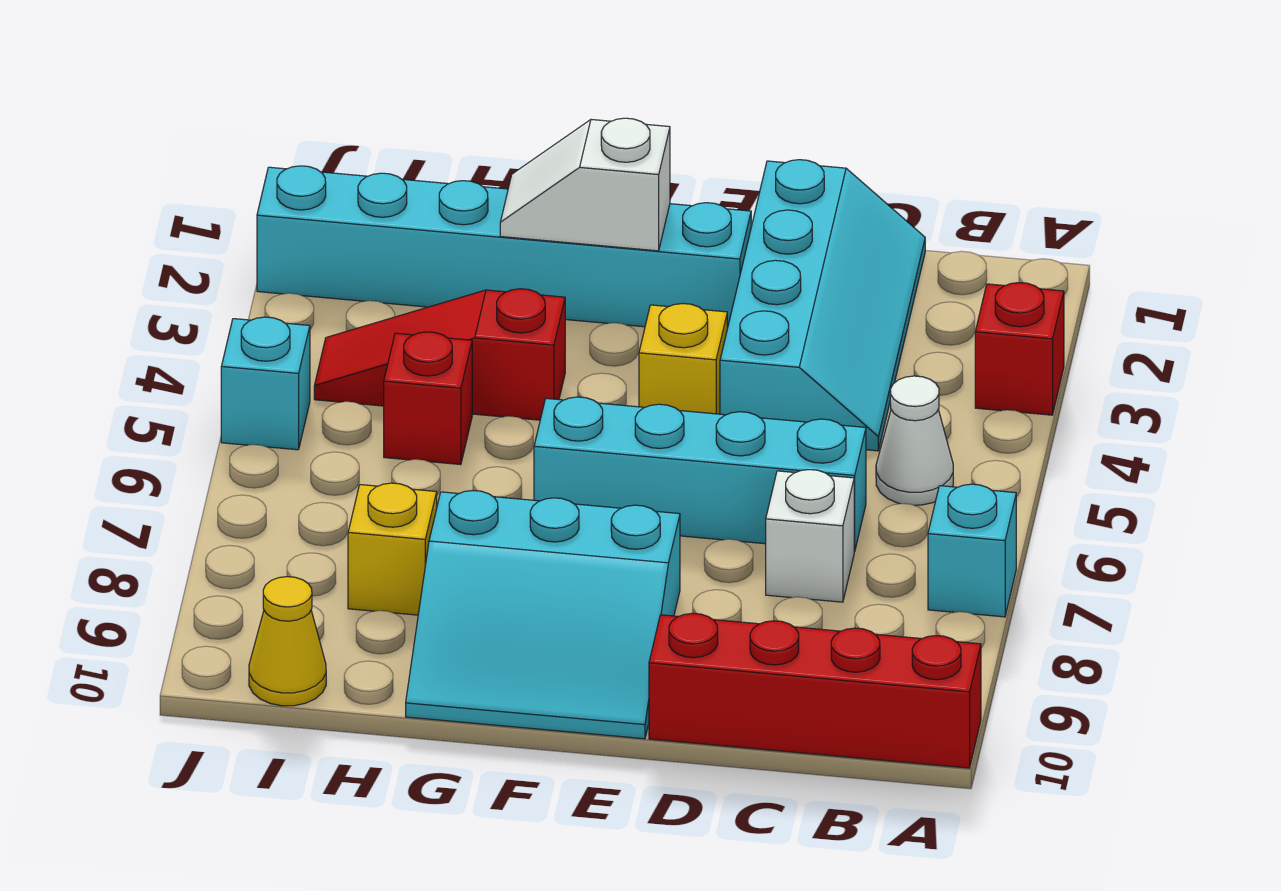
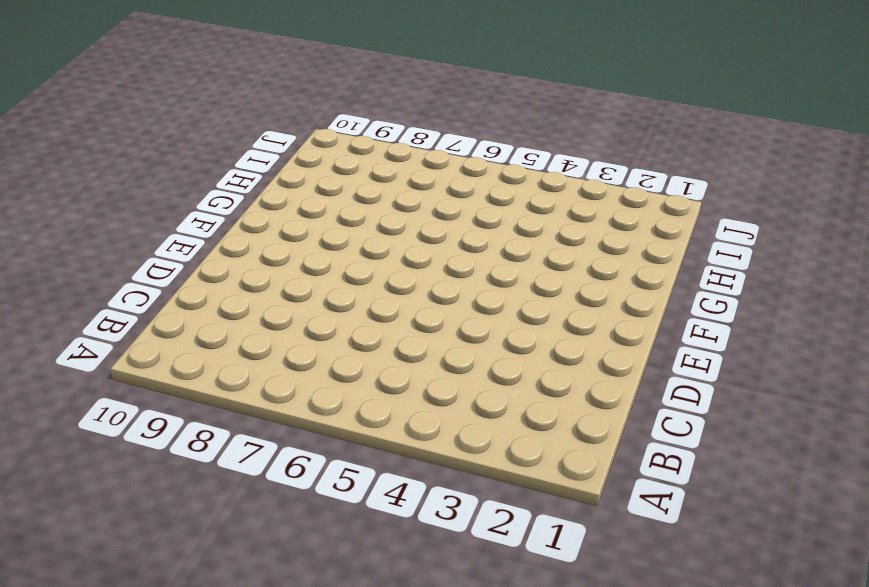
none -> red brick A3 level 1
none -> cyan brick A7 level 1
none -> red brick A10:D10 level 1

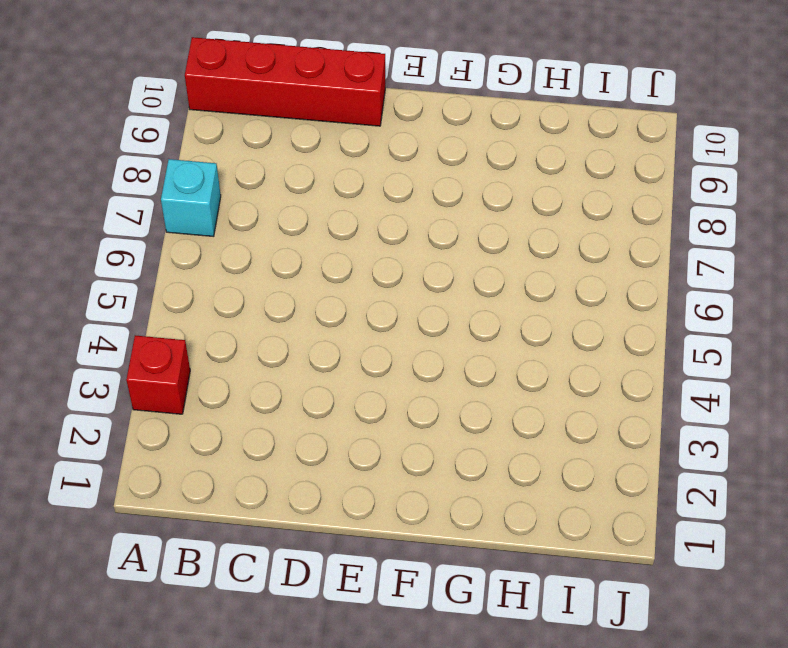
none -> white cone B5 level 1
none -> cyan slope C1:D4 level 1 top D
none -> cyan brick C6:F6 level 1

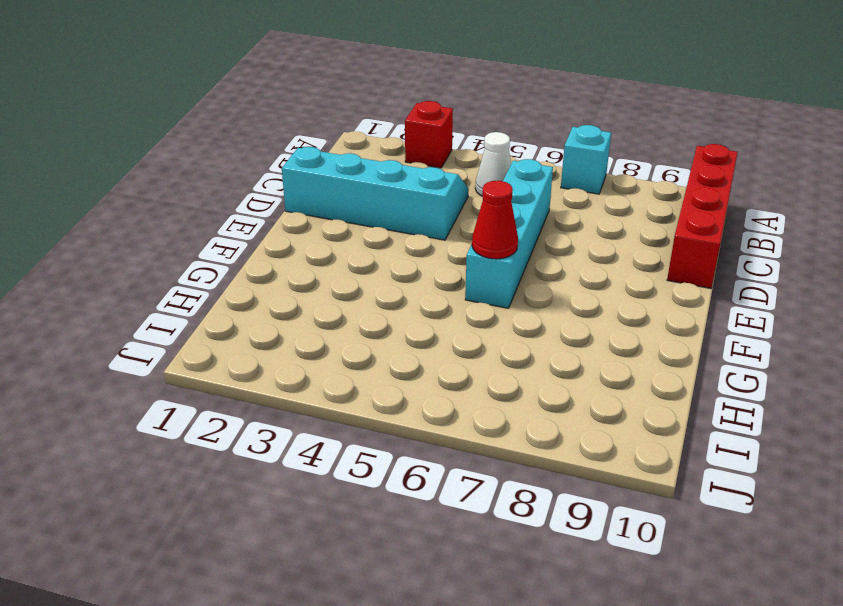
red cone F6 level 2 -> none
none -> white brick C7 level 1
none -> cyan brick E2:J2 level 1
none -> yellow brick E4 level 1

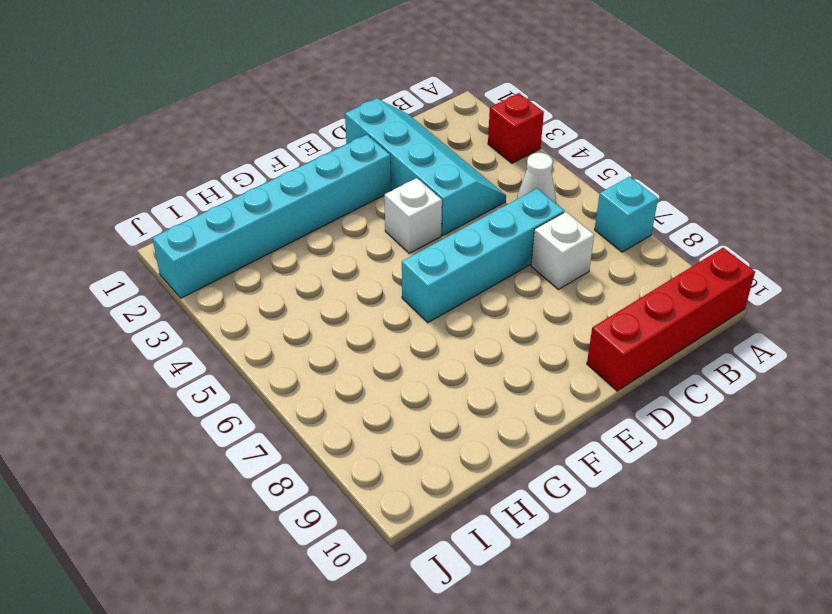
white brick E4 level 1 -> yellow brick E4 level 1
none -> cyan slope E8:G10 level 1 top 8
none -> red slope G4:I4 level 1 top G
none -> red brick H5 level 1

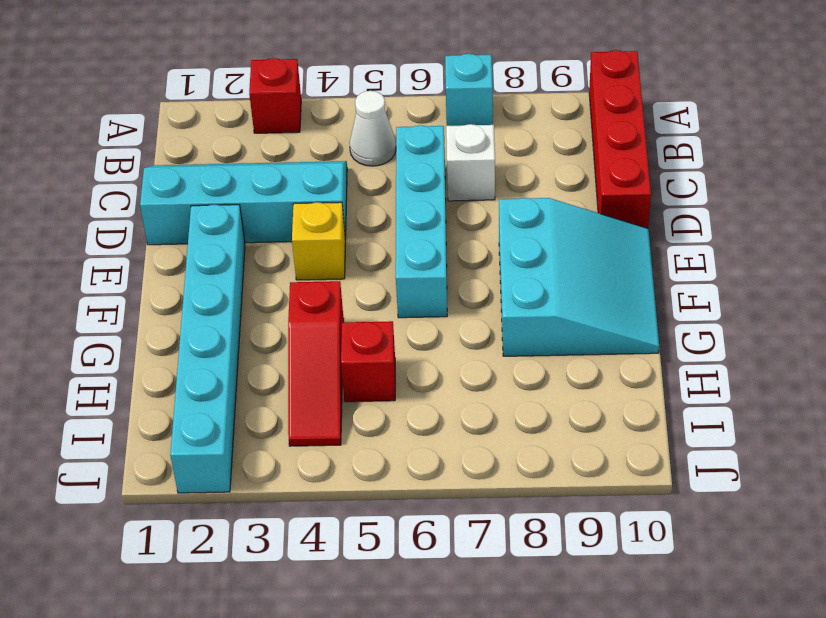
none -> yellow brick H8 level 1
none -> yellow cone I10 level 1
none -> cyan brick J5 level 1

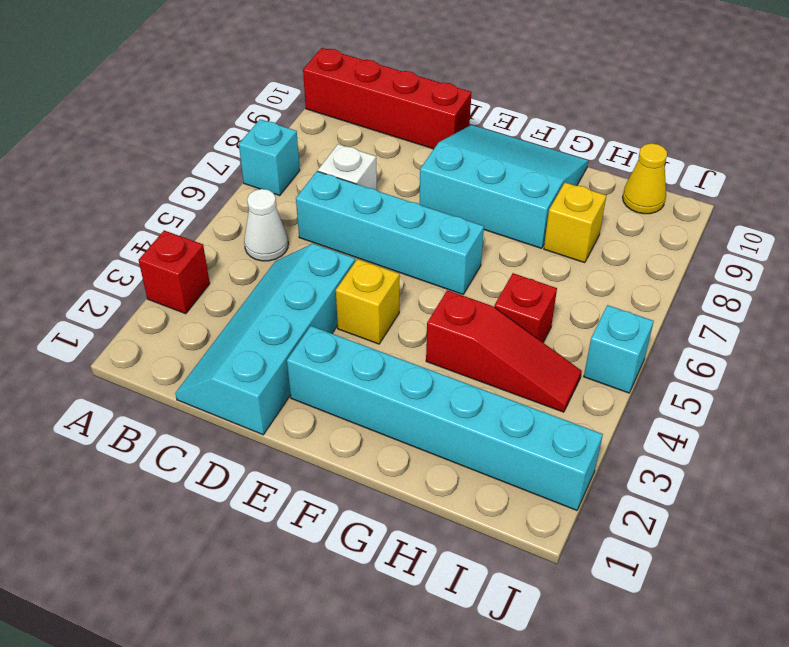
none -> white slope F2:G2 level 2 top F

